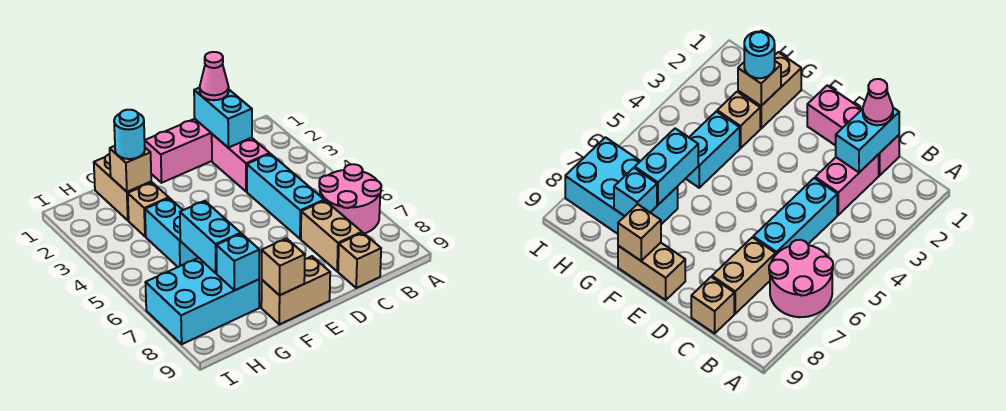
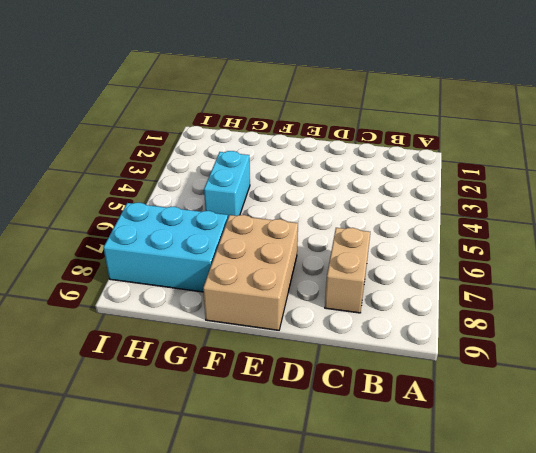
tan brick E7:F9 level 1 -> tan brick E9:F9 level 1
none -> pink round brick A6:B7 level 1
none -> pink brick C1:E1 level 1
none -> pink brick C2:C3 level 1

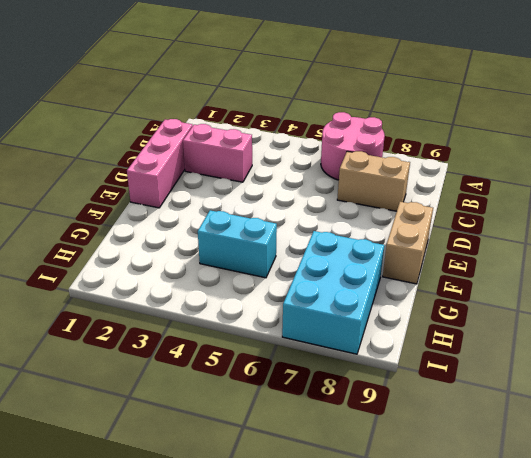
none -> cyan brick C4:C6 level 1
none -> tan brick C9 level 1
none -> tan brick G1:G2 level 1

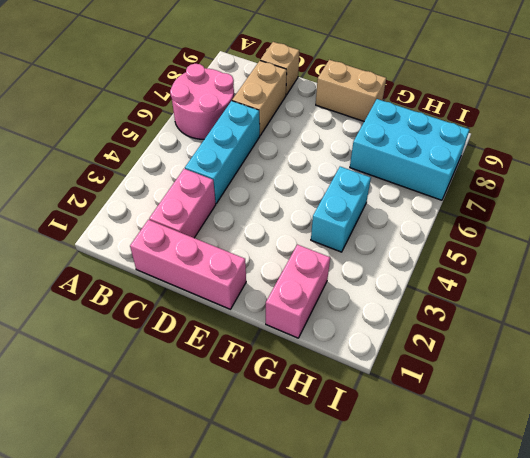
pink brick G1:G2 level 1 -> tan brick G1:G2 level 1
none -> tan brick G3 level 1
none -> cyan brick C1:C2 level 2
none -> tan brick F9 level 2

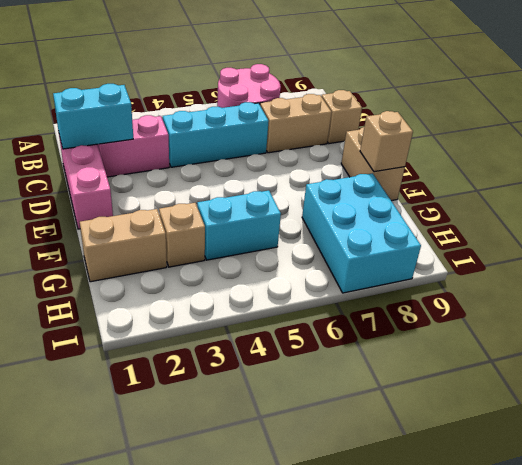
none -> tan brick G2 level 2
none -> cyan brick G6:G7 level 2
none -> cyan brick G8 level 2

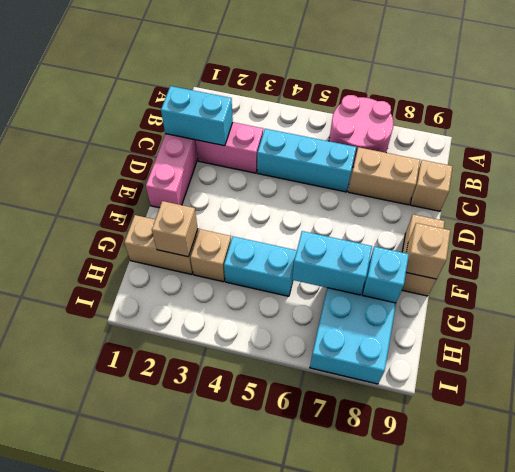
none -> pink cone C1 level 3
none -> cyan round brick G2 level 3

